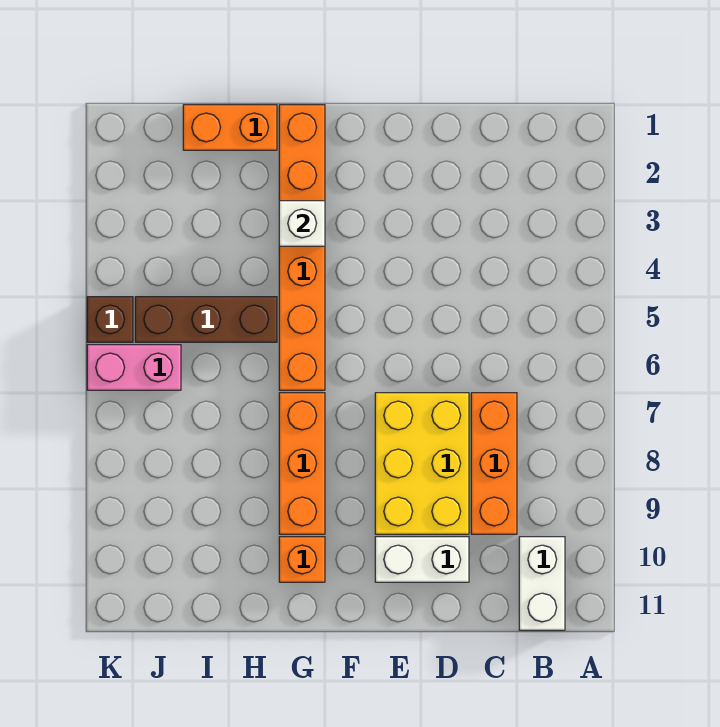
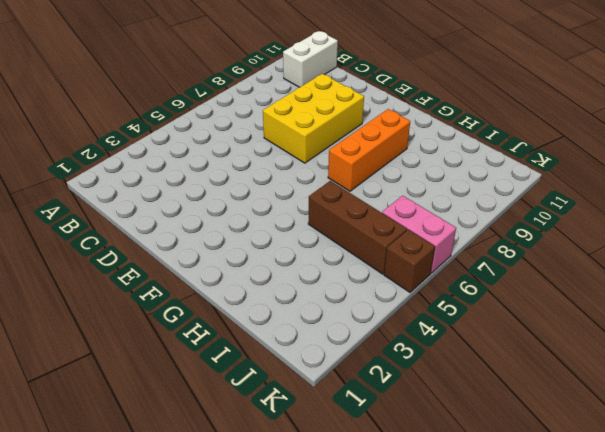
none -> orange brick C7:C9 level 1
none -> white brick D10:E10 level 1
none -> orange brick G1:G6 level 1

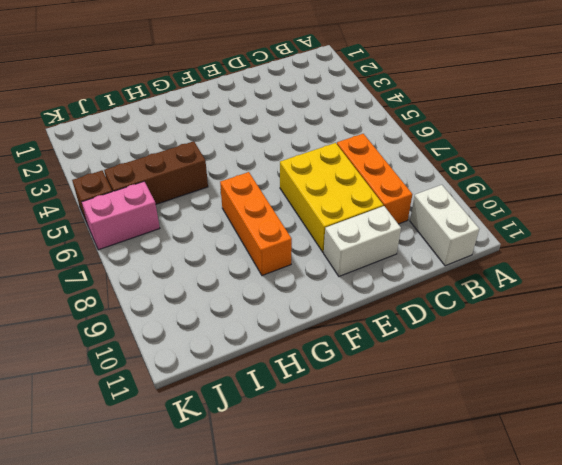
none -> orange brick G1:G6 level 1
none -> orange brick G10 level 1
none -> orange brick H1:I1 level 1

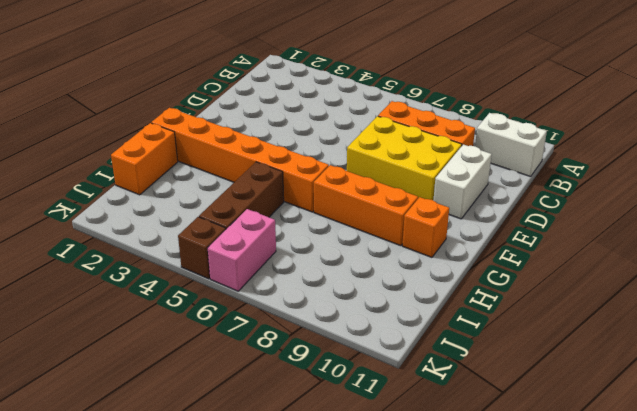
none -> white brick G3 level 2

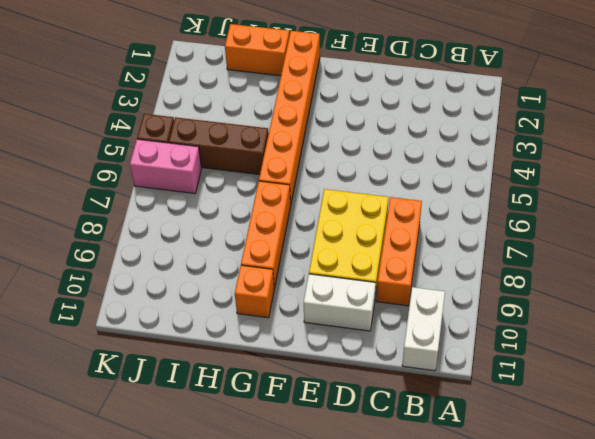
none -> white brick G3 level 2

